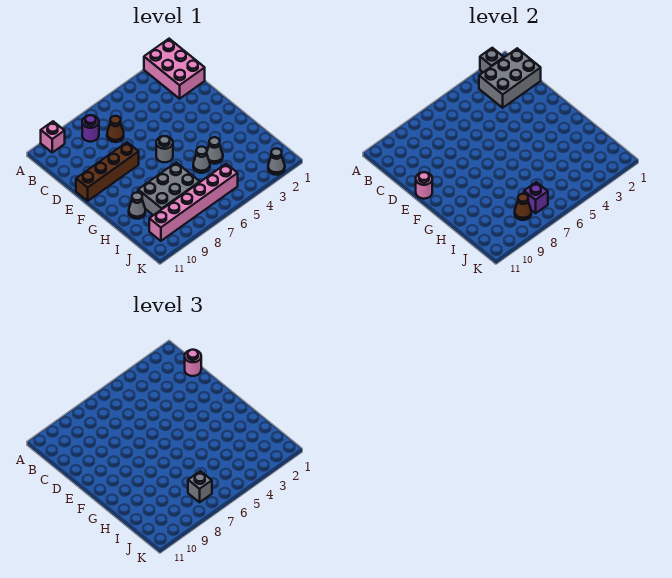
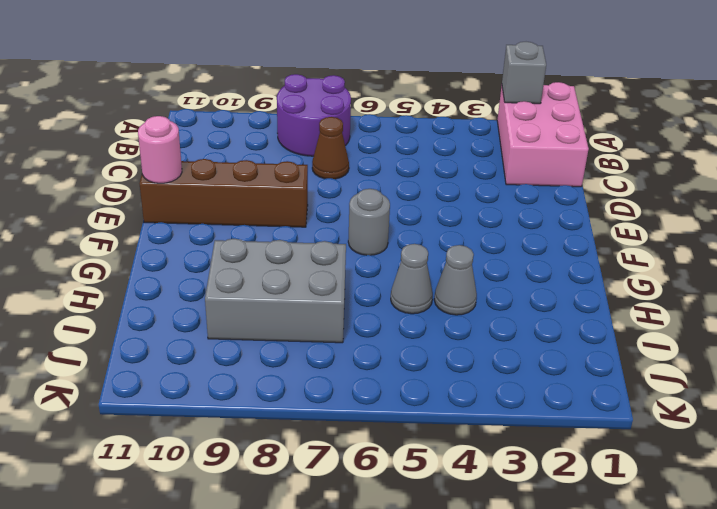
purple round brick A7:B8 level 1 -> purple round brick B8 level 1
none -> pink brick A10 level 1
none -> grey cone H10 level 1
none -> pink brick J5:J10 level 1

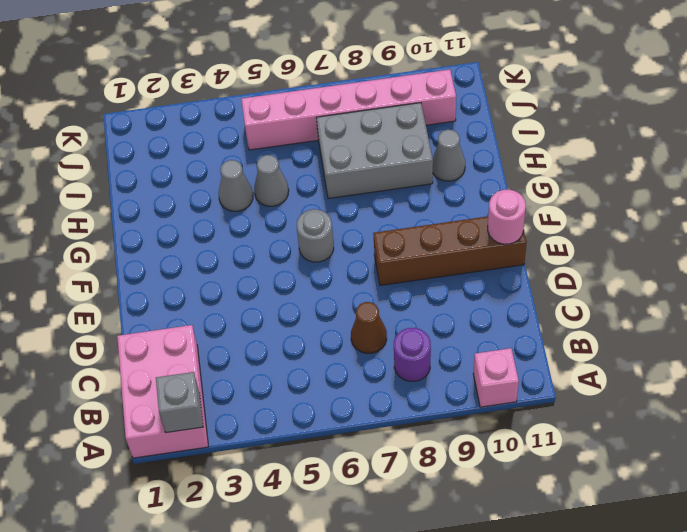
none -> grey cone K2 level 1
none -> grey brick B1:C3 level 2
none -> purple brick J7 level 2

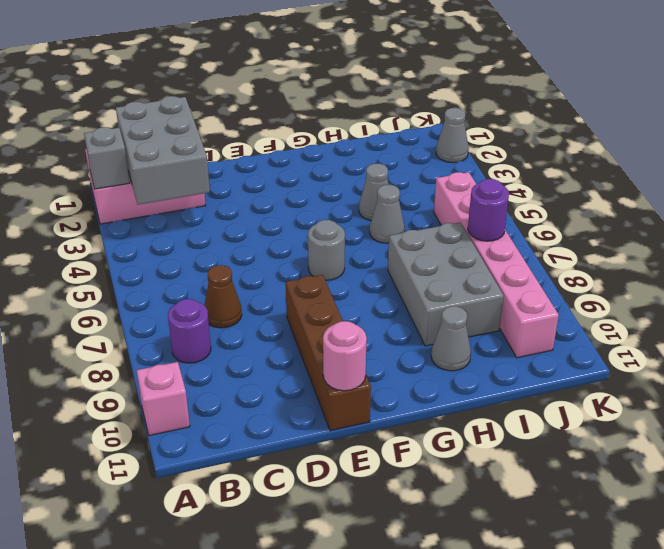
purple round brick J7 level 2 -> purple brick J7 level 2
none -> brown cone J8 level 2
none -> pink round brick C1 level 3
none -> grey brick J7 level 3

